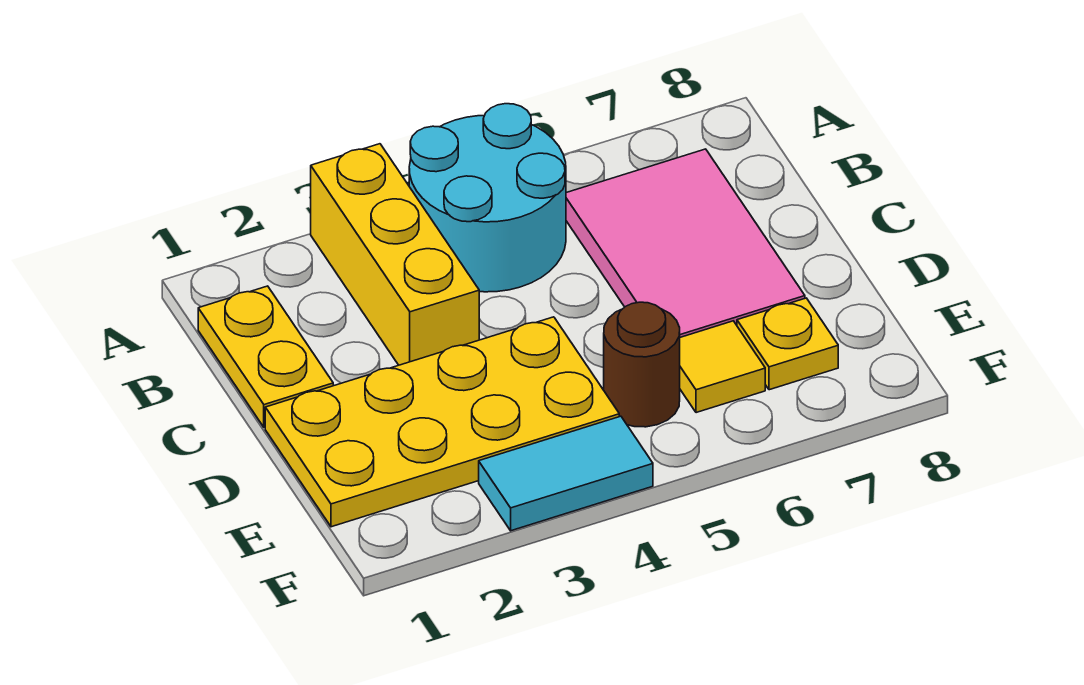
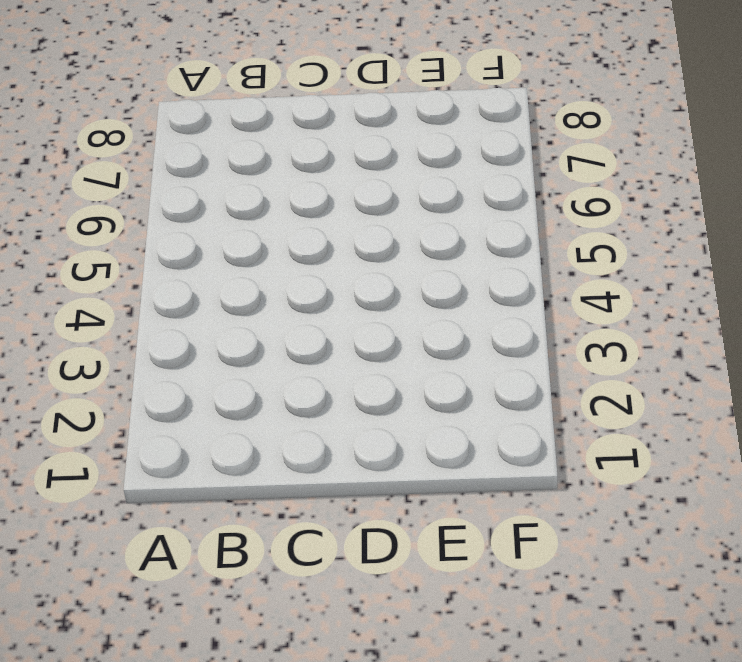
none -> yellow brick A3:C3 level 1
none -> cyan round brick A4:B5 level 1

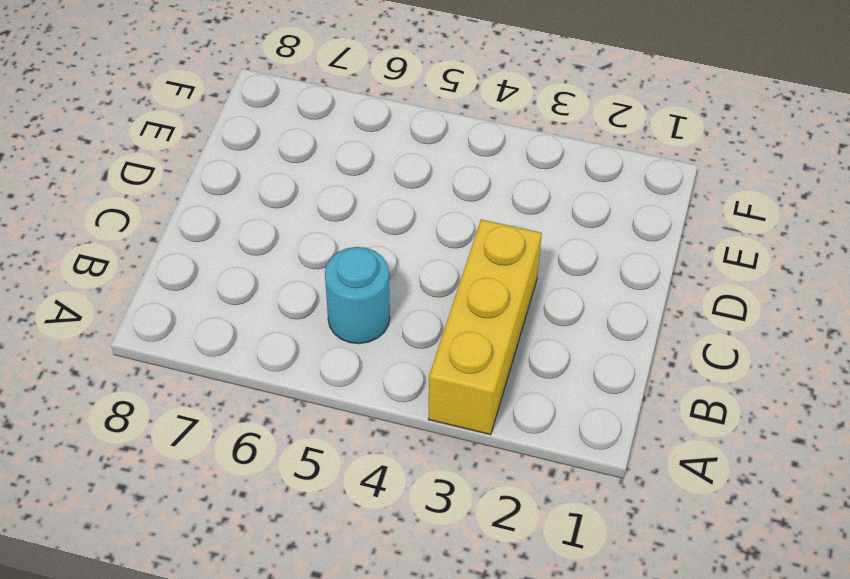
cyan round brick B5 level 1 -> cyan round brick A4:B5 level 1
none -> yellow plate B1:C1 level 1
none -> pink tile B6:D7 level 1

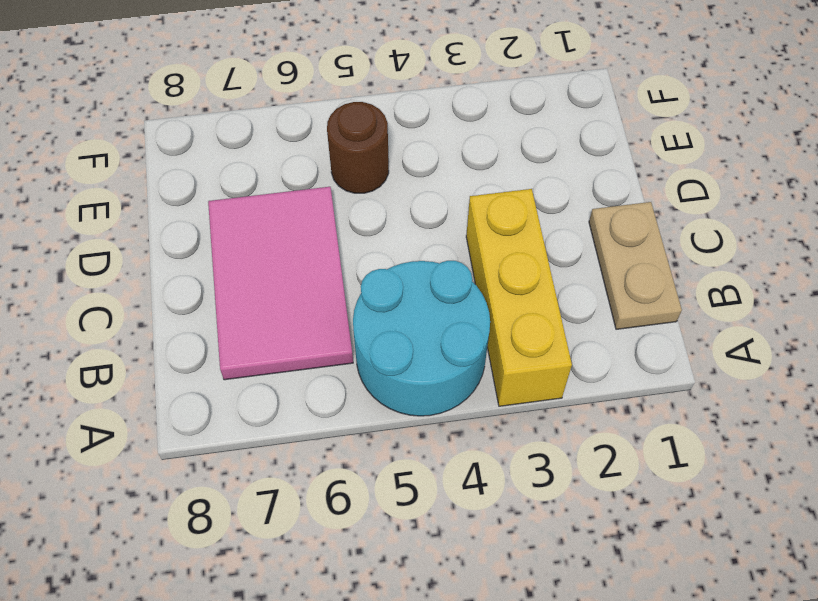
tan plate B1:C1 level 1 -> yellow plate B1:C1 level 1
none -> yellow plate D1:E4 level 1
none -> yellow tile E6 level 1

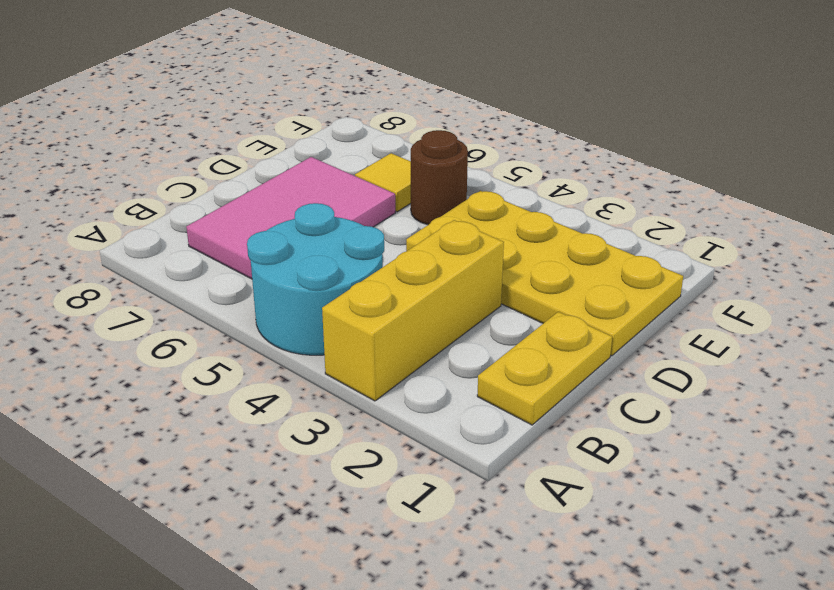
none -> yellow plate E7 level 1
none -> cyan tile F3:F4 level 1

